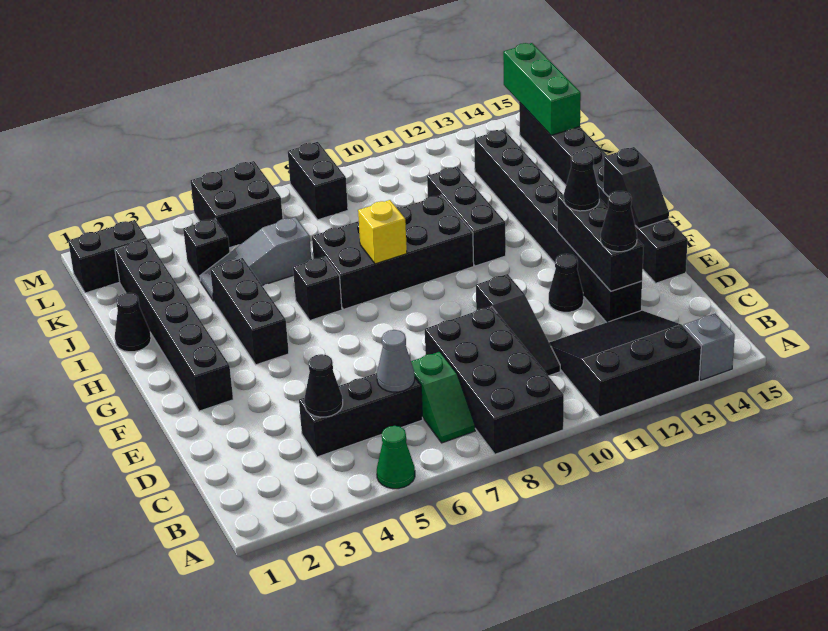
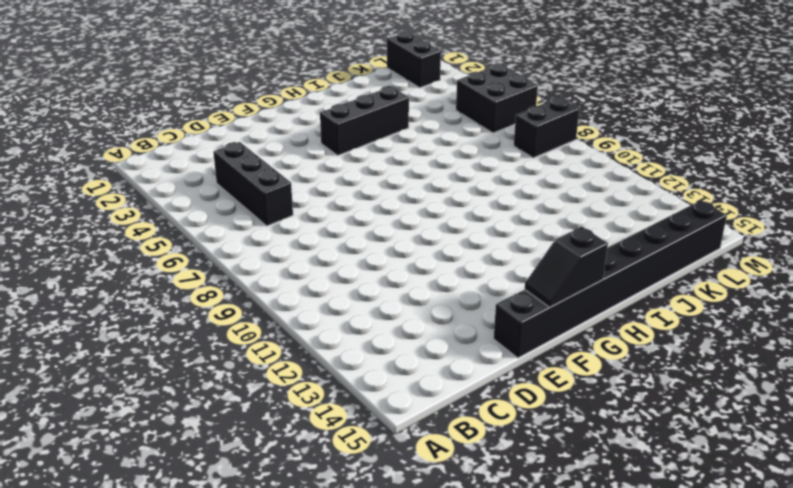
none -> green cone A5 level 1
none -> black brick A8:D9 level 1
none -> black slope A11:C13 level 1 top A

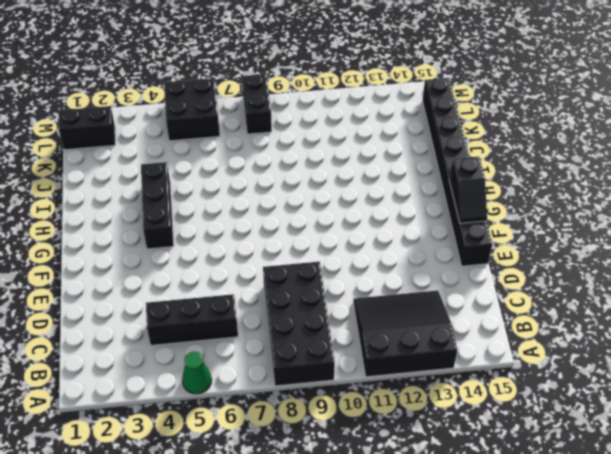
none -> grey brick A14 level 1
none -> green slope B7:C7 level 1 top C
none -> black slope C10:E10 level 1 top E

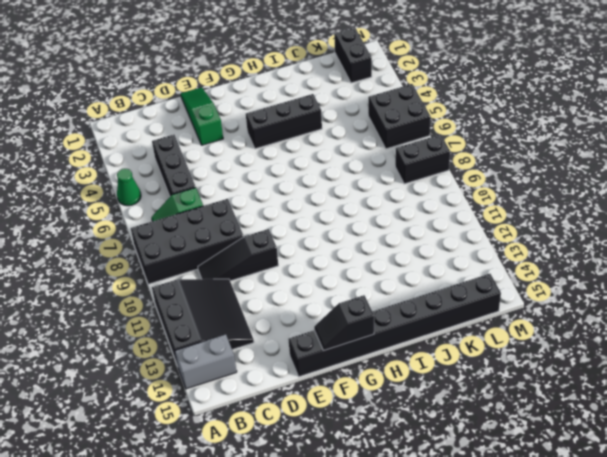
grey brick A14:B14 level 1 -> grey brick A14 level 1
green slope E1:E3 level 1 top 3 -> none
none -> black brick D13:K13 level 1
none -> black cone E12 level 1
none -> black brick F2:K2 level 1

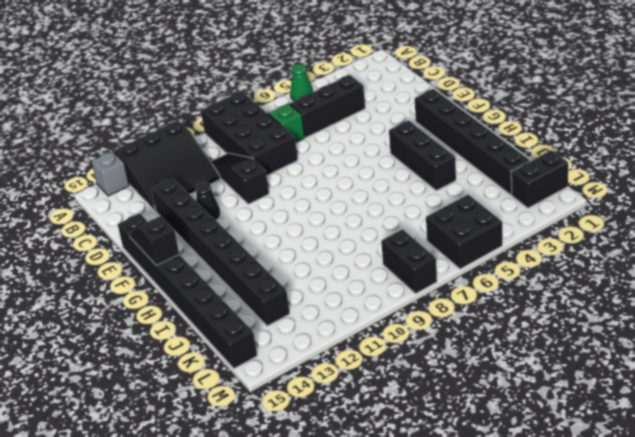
none -> black brick H6 level 1
none -> black brick H7:I10 level 1
none -> black brick H11:J11 level 1

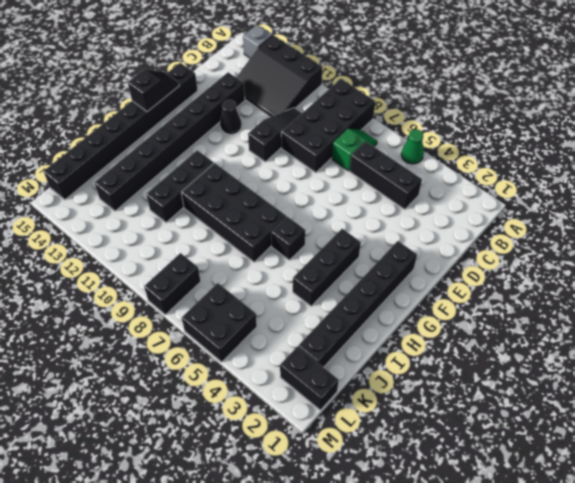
none -> black cone I1 level 1
none -> grey slope J4:J6 level 1 top 6
none -> black brick K4 level 1

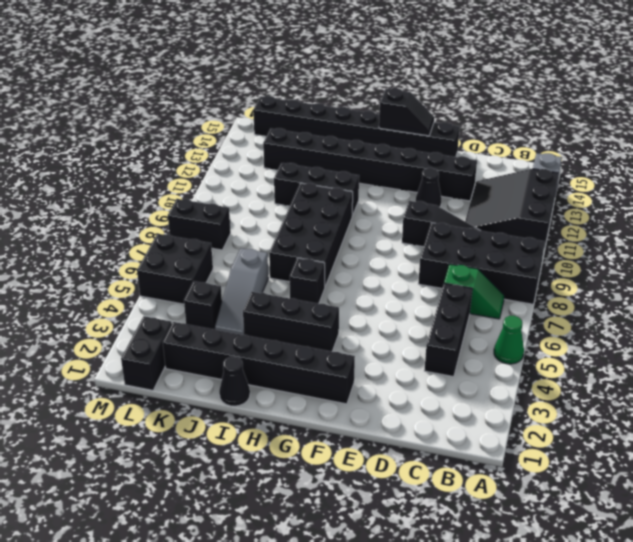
none -> black cone C4 level 2
none -> grey cone C6 level 2
none -> black brick D13:F13 level 2

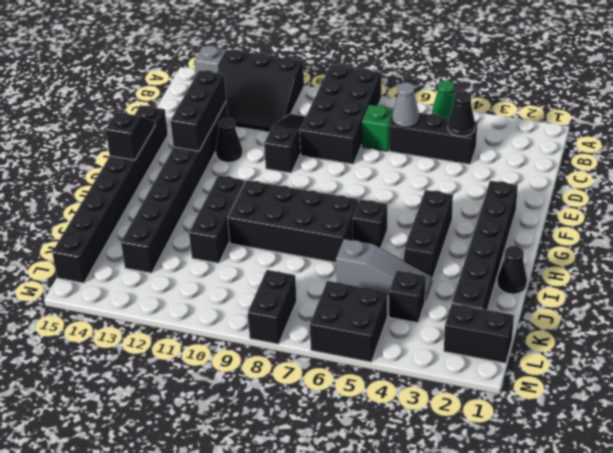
none -> yellow brick H8 level 2
none -> green brick K15:M15 level 2
none -> black cone D13 level 3

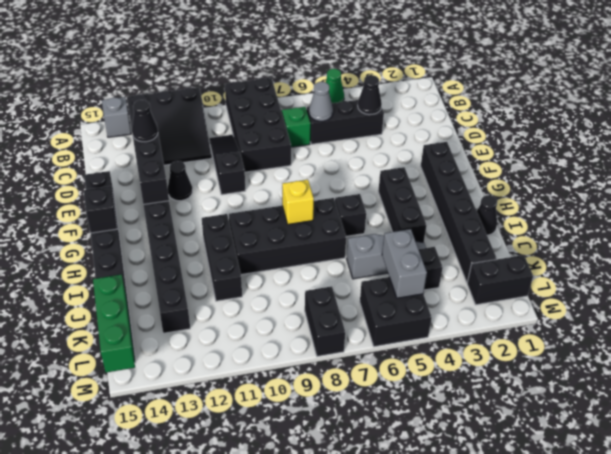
grey brick K5:L5 level 2 -> none
none -> black cone F13 level 3

